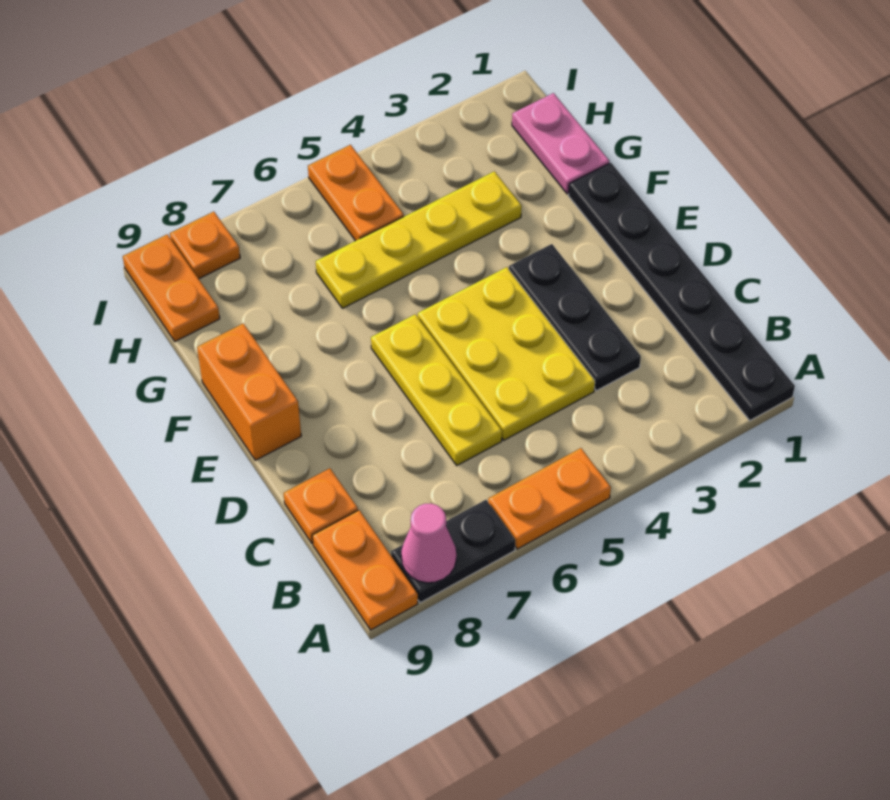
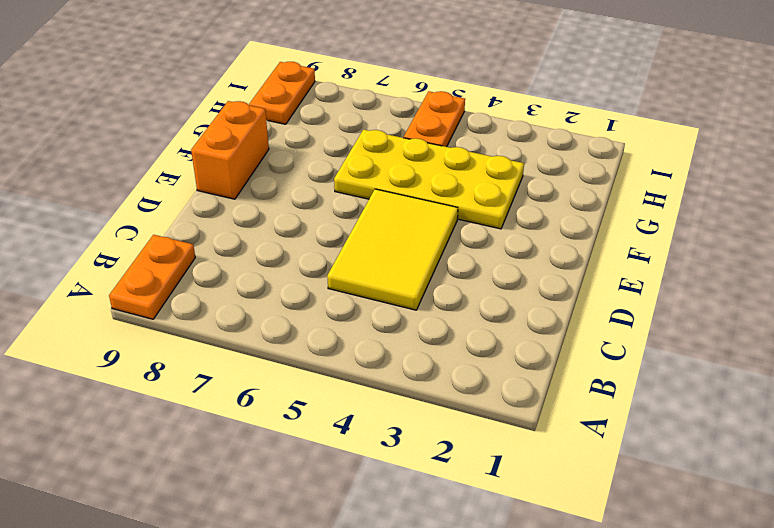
yellow tile C4:E5 level 1 -> yellow plate C4:E5 level 1
yellow plate F3:G6 level 1 -> yellow plate G3:G6 level 1
none -> black plate A1:F1 level 1
none -> orange plate A5:A6 level 1
none -> black plate A7:A8 level 1

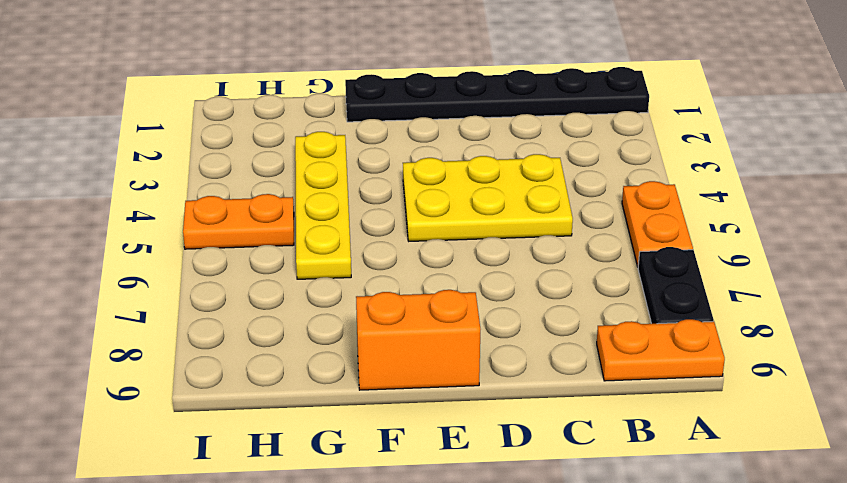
none -> black plate C3:E3 level 1
none -> yellow plate C6:E6 level 1
none -> orange plate C9 level 1

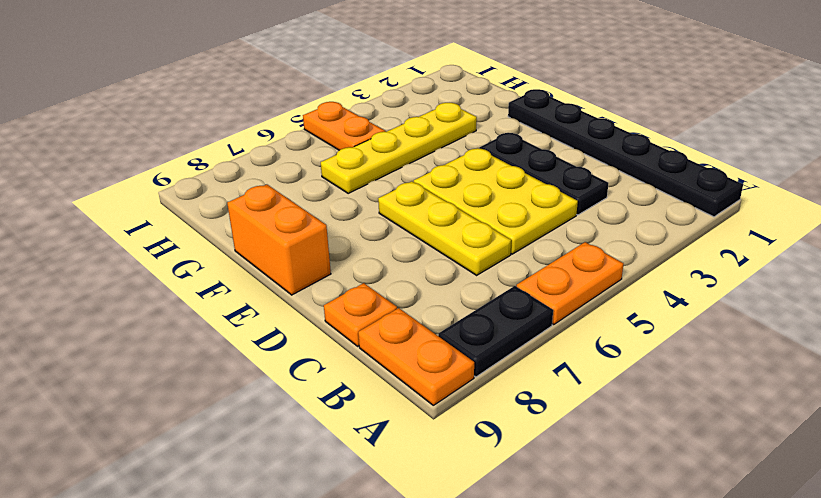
none -> pink plate G1:H1 level 1
none -> orange plate H9:I9 level 1
none -> orange plate I8 level 1

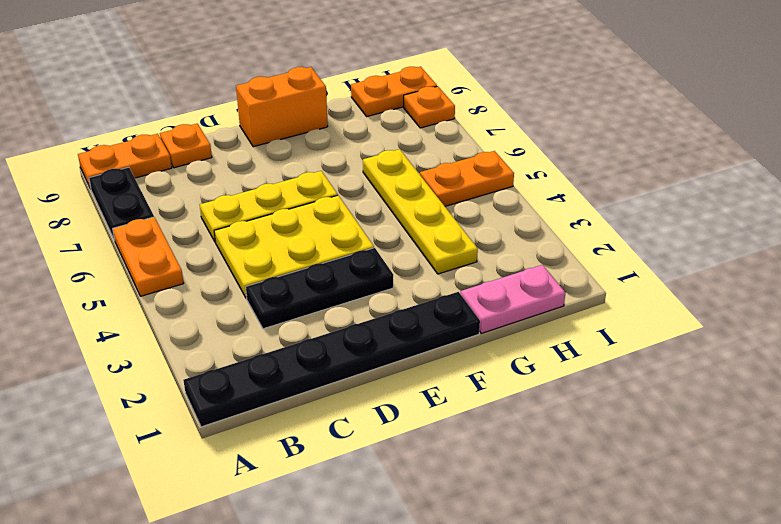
none -> pink cone A8 level 2

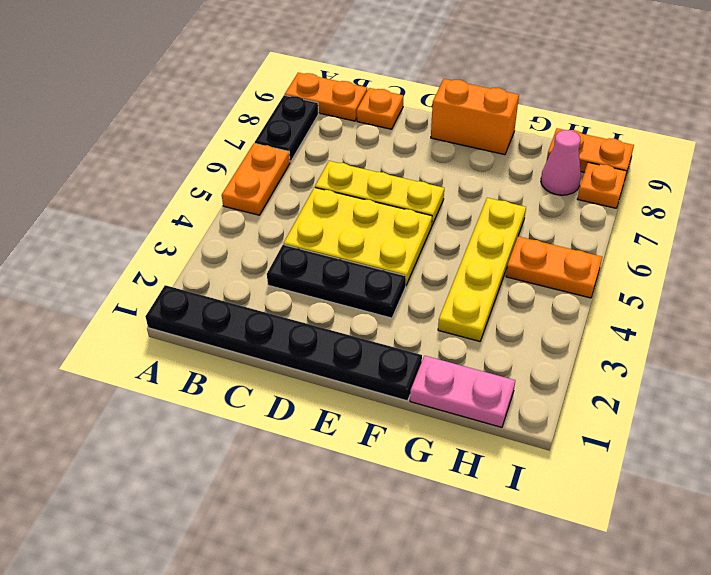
pink cone H8 level 1 -> pink cone A8 level 2

